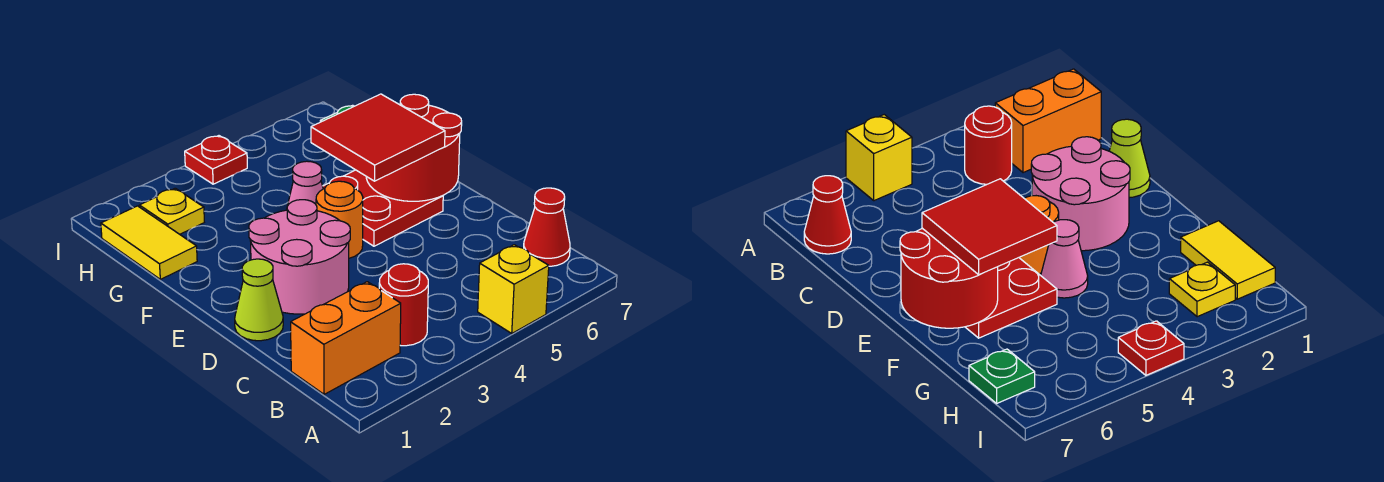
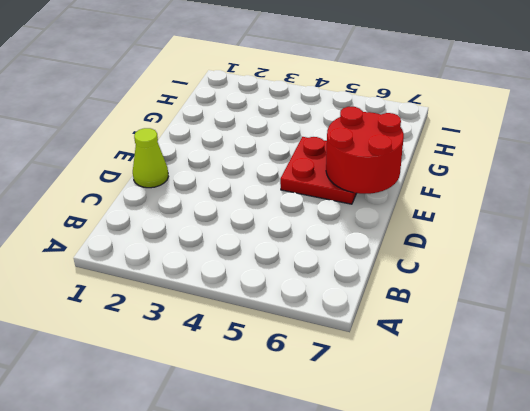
none -> yellow brick A5 level 1
none -> orange brick B1:B2 level 1
none -> red round brick B3 level 1

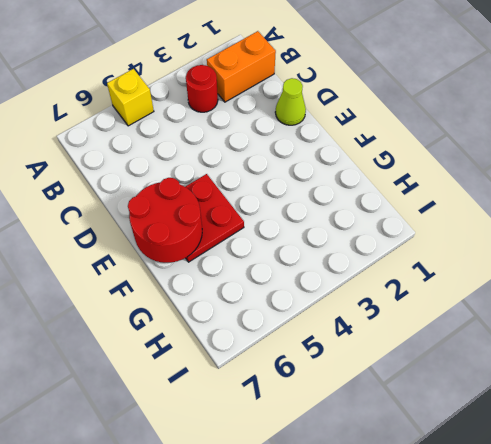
none -> red cone B7 level 1
none -> pink round brick D2:E3 level 1
none -> orange round brick E4 level 1

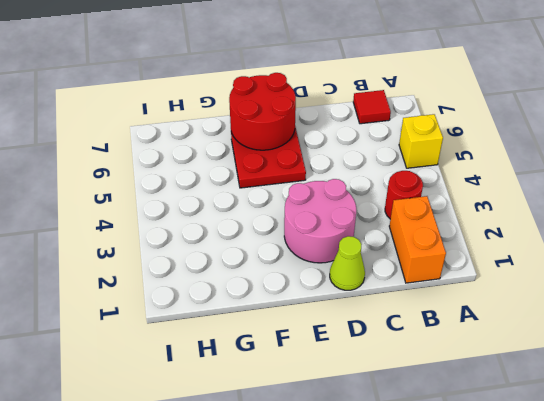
red tile B7 level 1 -> red cone B7 level 1
none -> orange round brick E4 level 1
none -> pink cone F4 level 1
none -> yellow tile G1:H1 level 1

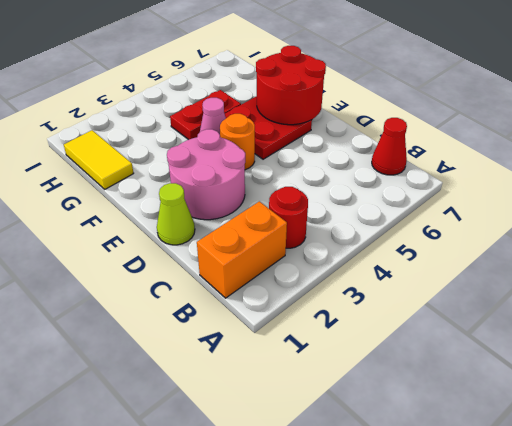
red plate G4:G5 level 1 -> none
none -> yellow brick A5 level 1
none -> yellow plate H2 level 1
none -> green plate H7 level 1

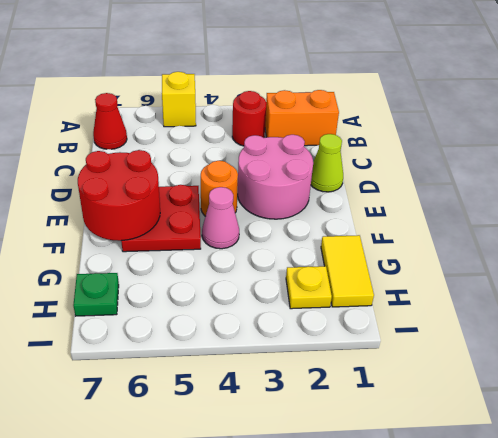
none -> red plate I4 level 1
none -> red tile E5:F6 level 3

